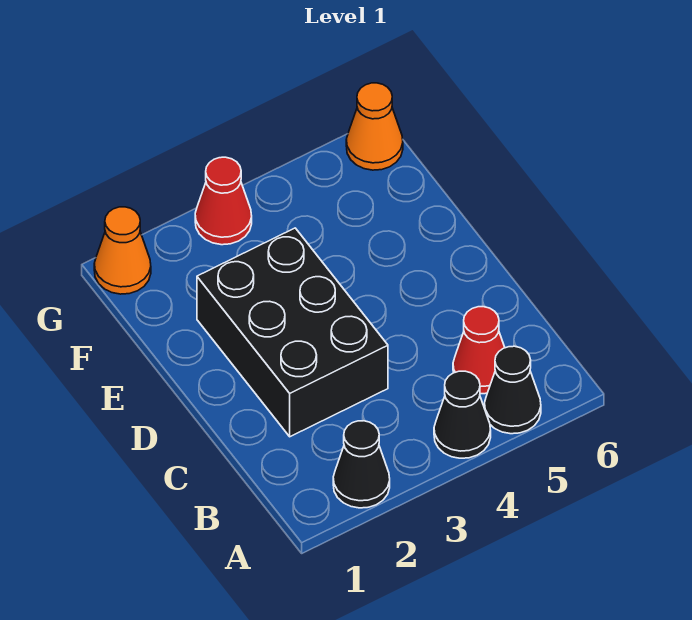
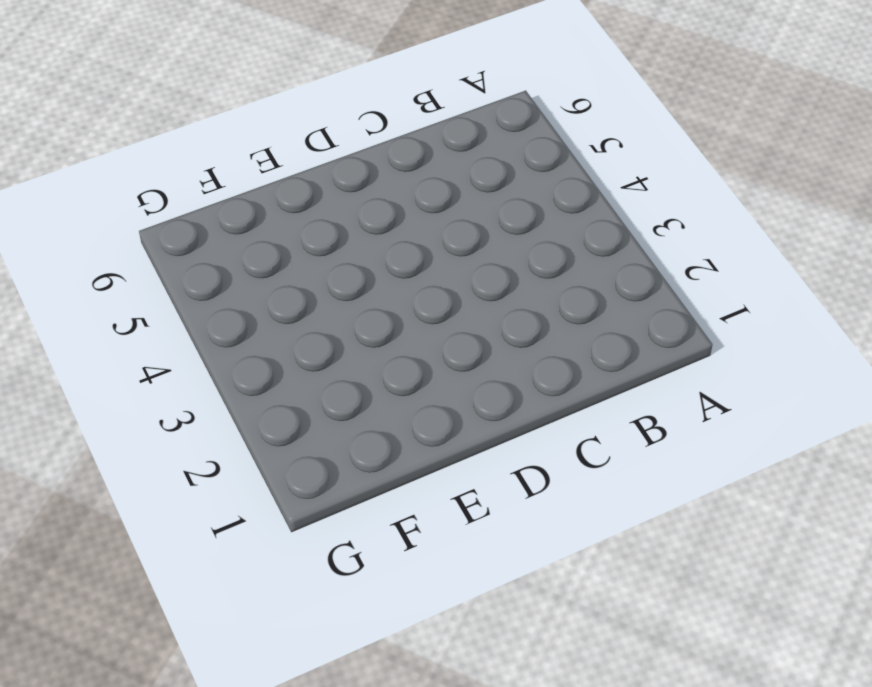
none -> black cone A2 level 1
none -> black cone A4 level 1

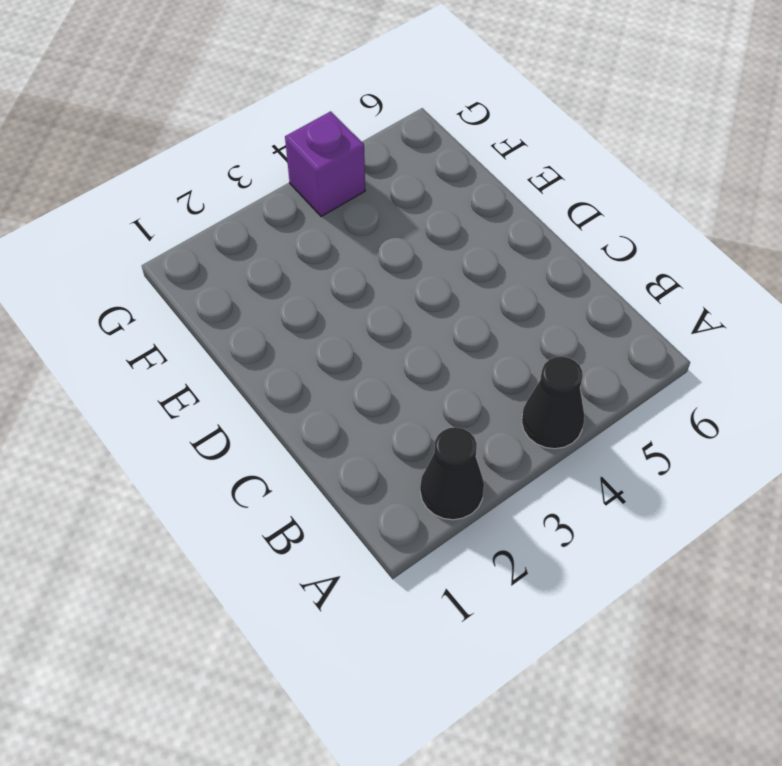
purple brick G4 level 1 -> none
none -> black cone A5 level 1
none -> red cone B5 level 1

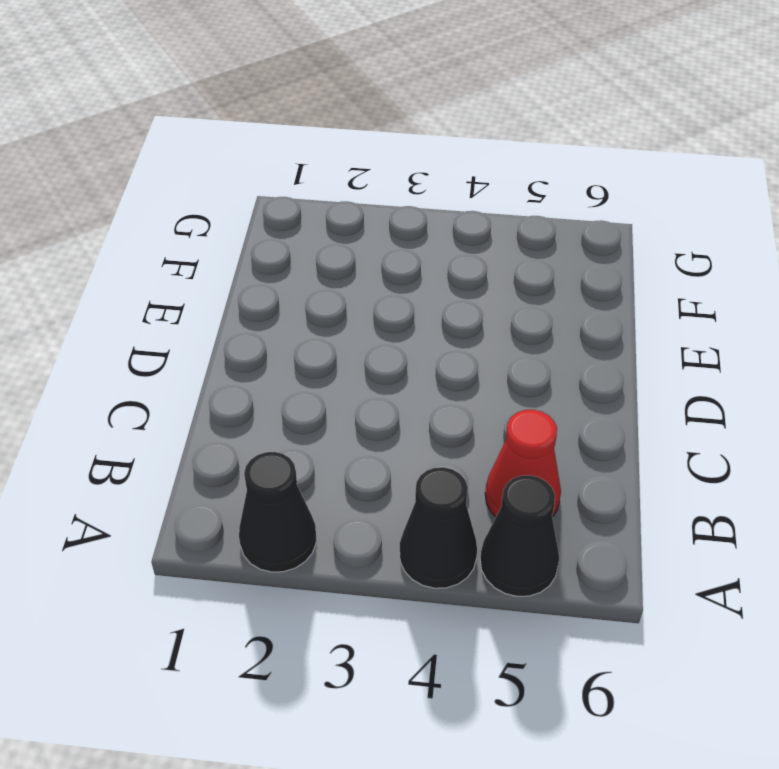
none -> black brick C2:E3 level 1
none -> orange cone G1 level 1

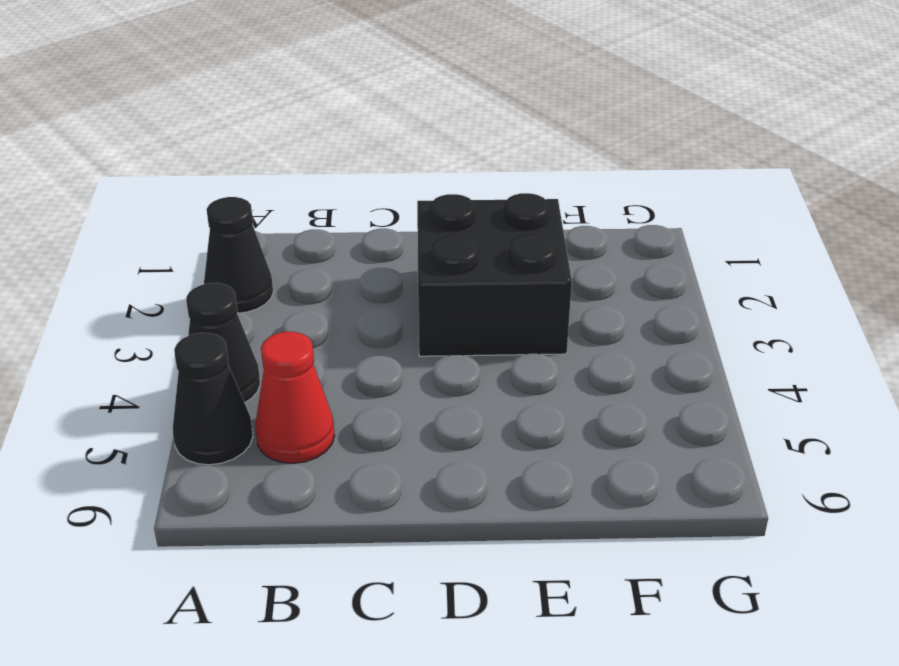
black brick D2:E3 level 1 -> black brick C2:E3 level 1
none -> orange cone G1 level 1
none -> red cone G3 level 1

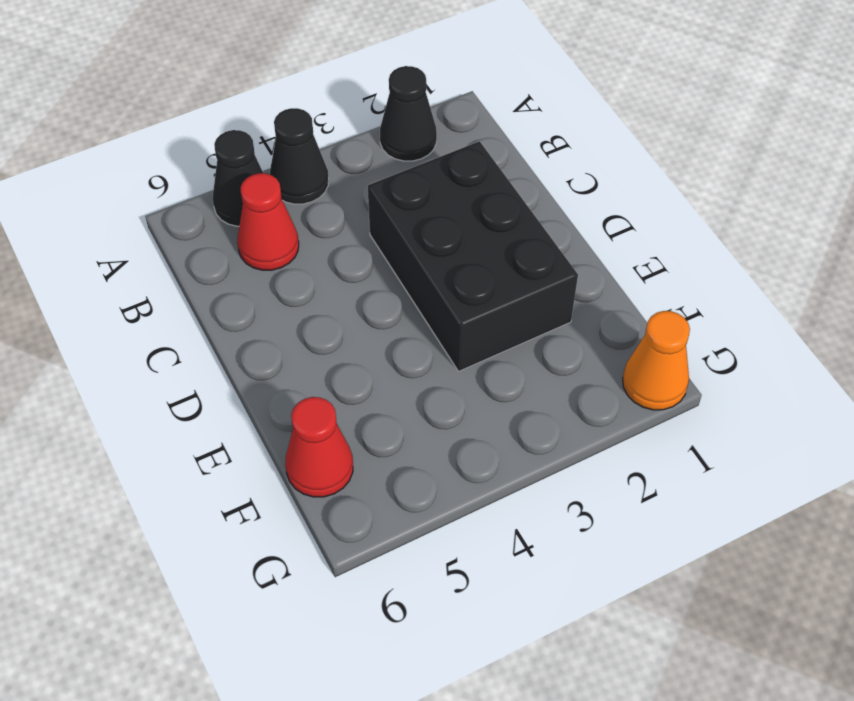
red cone F6 level 1 -> red cone G3 level 1
none -> orange cone G6 level 1

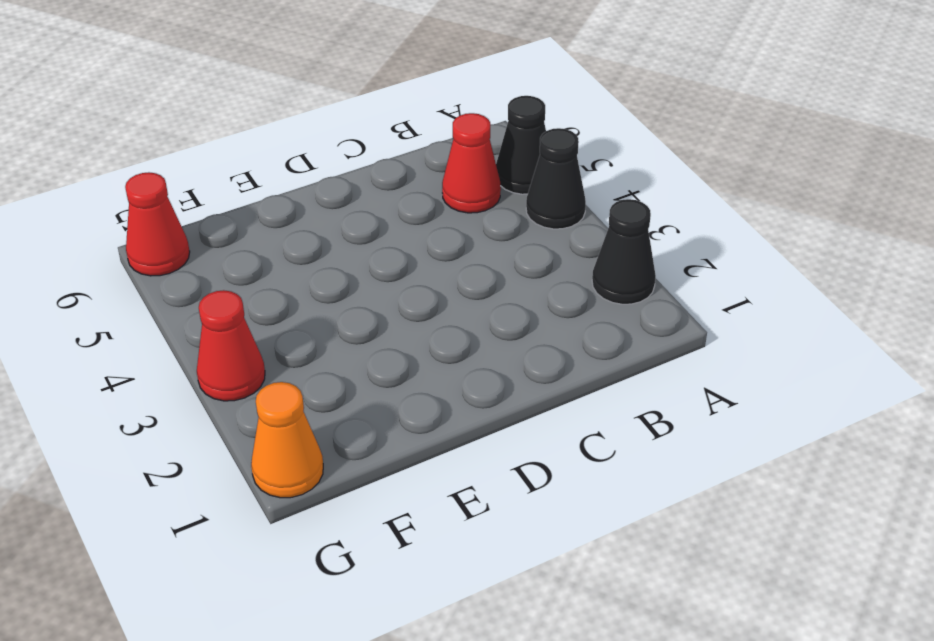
red cone G6 level 1 -> orange cone G6 level 1
none -> black brick C2:E3 level 1

